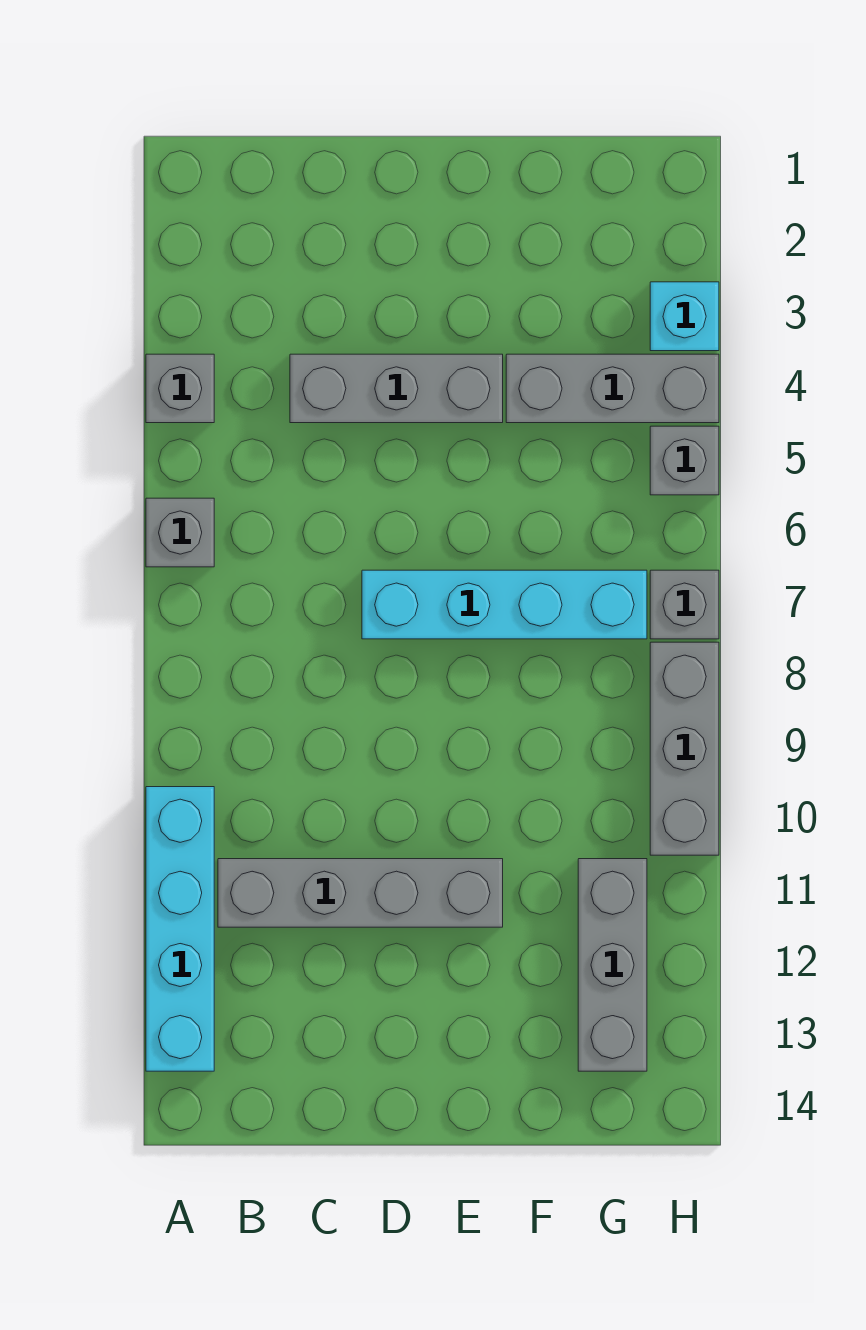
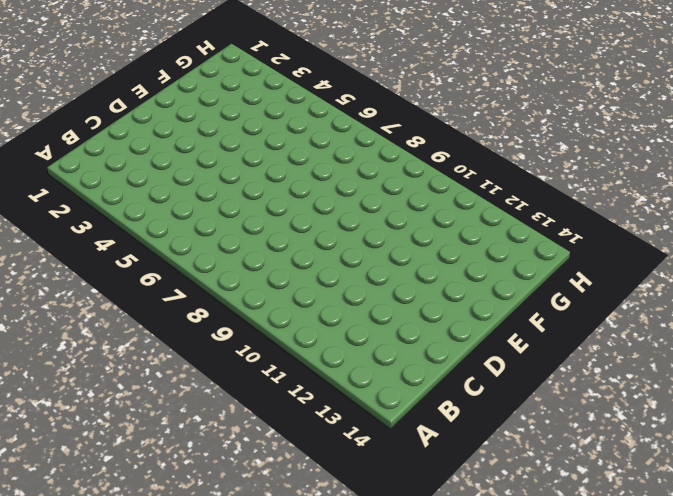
none -> grey brick A4 level 1
none -> grey brick A6 level 1
none -> cyan brick A10:A13 level 1

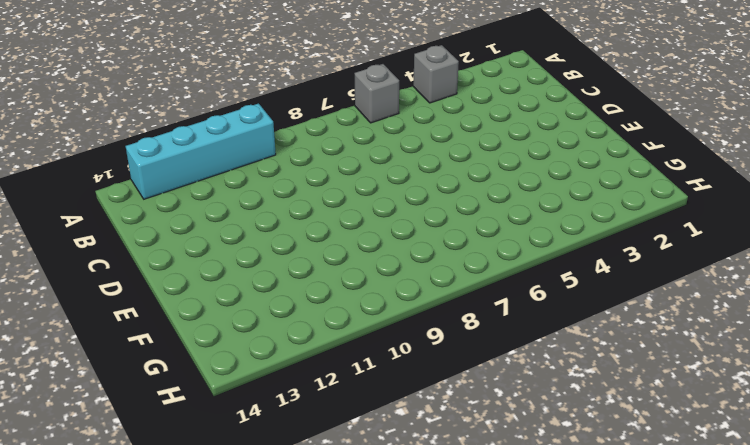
none -> grey brick B11:E11 level 1
none -> grey brick C4:E4 level 1
none -> cyan brick D7:G7 level 1

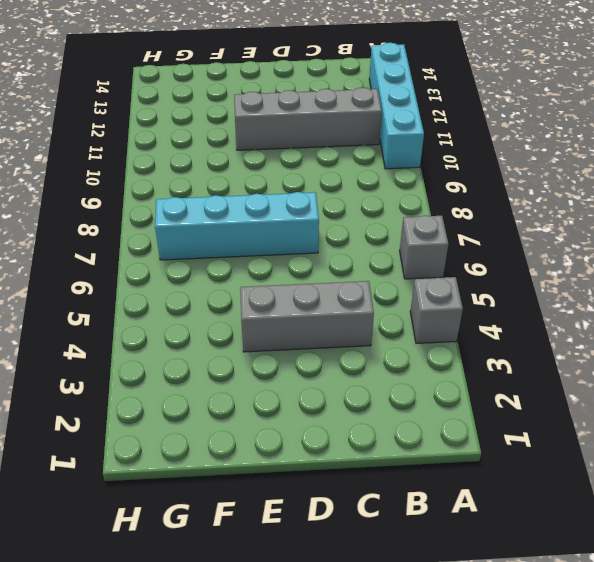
none -> grey brick F4:H4 level 1
none -> grey brick G11:G13 level 1
none -> cyan brick H3 level 1

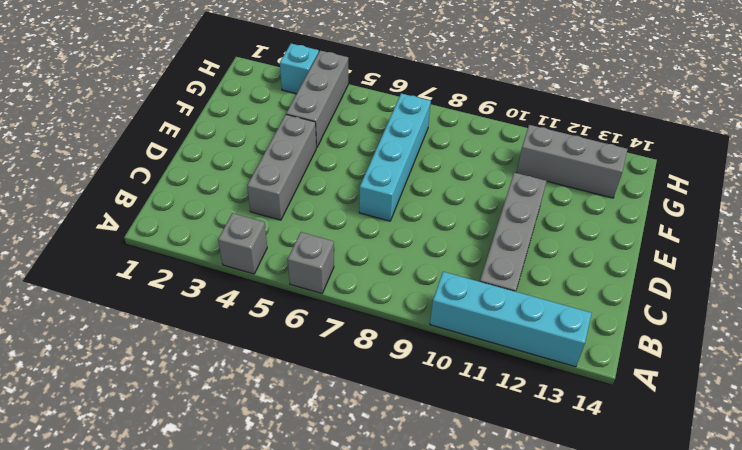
none -> grey brick H5 level 1
none -> grey brick H7 level 1
none -> grey brick H8:H10 level 1

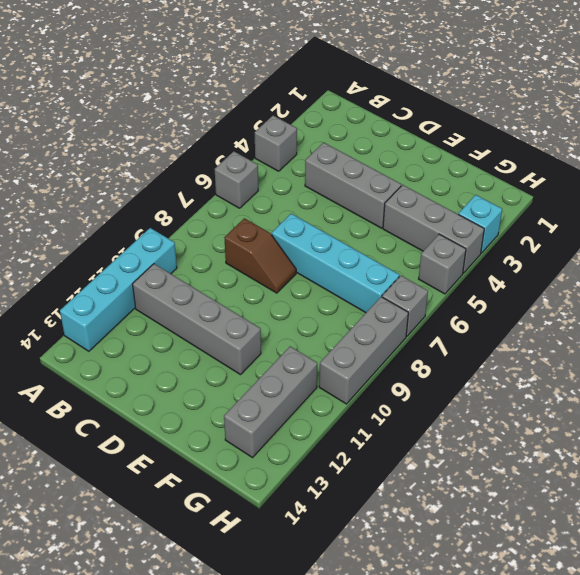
brown slope C8:D8 level 1 top C -> none

